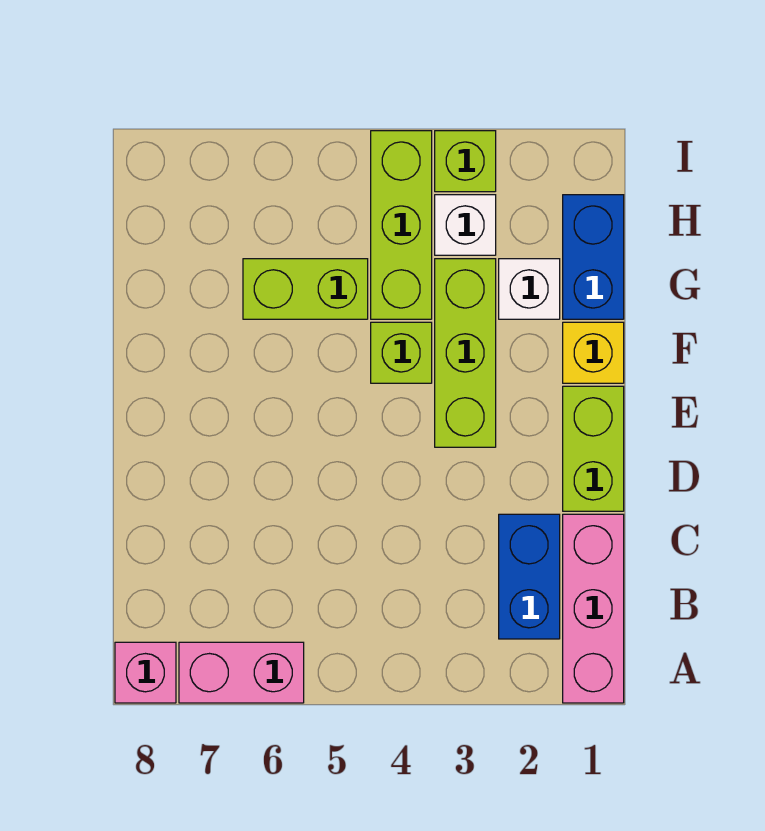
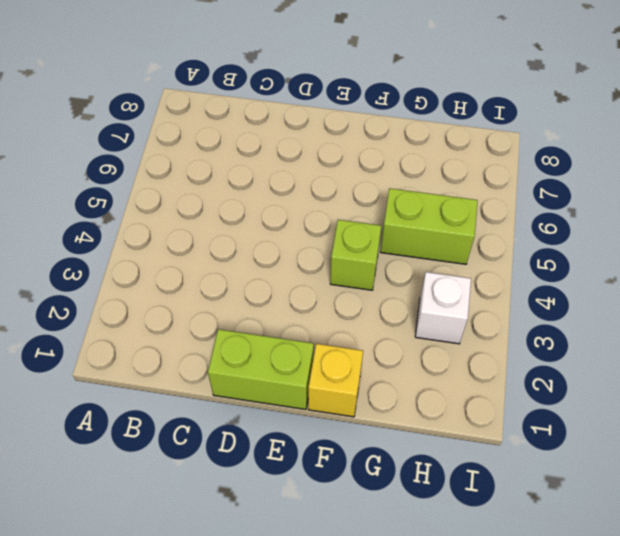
lime brick G5:H5 level 1 -> lime brick G5:G6 level 1
none -> pink brick A1:C1 level 1
none -> pink brick A6:A7 level 1
none -> pink brick A8 level 1

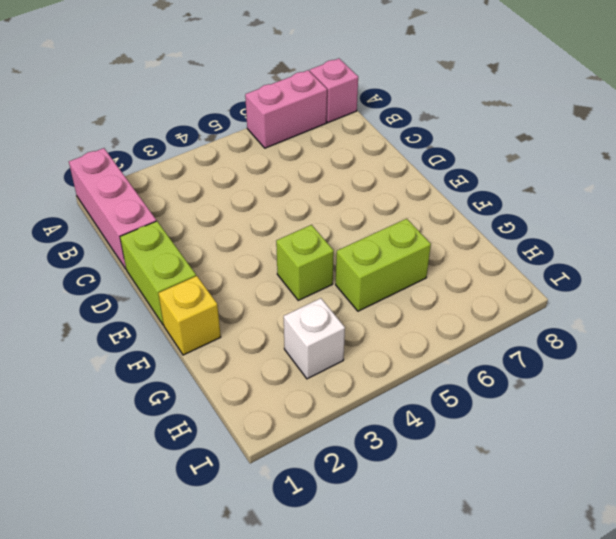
none -> blue brick B2:C2 level 1
none -> lime brick E3:G3 level 1
none -> blue brick G1:H1 level 1

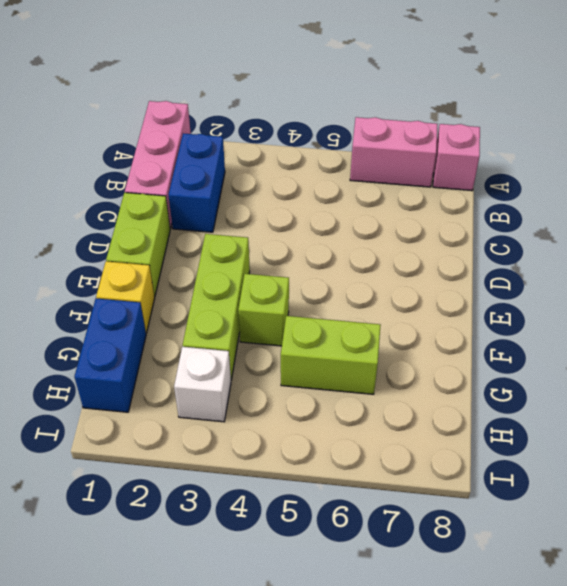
none -> white brick G2 level 1
none -> lime brick G4:I4 level 1
none -> lime brick I3 level 1

